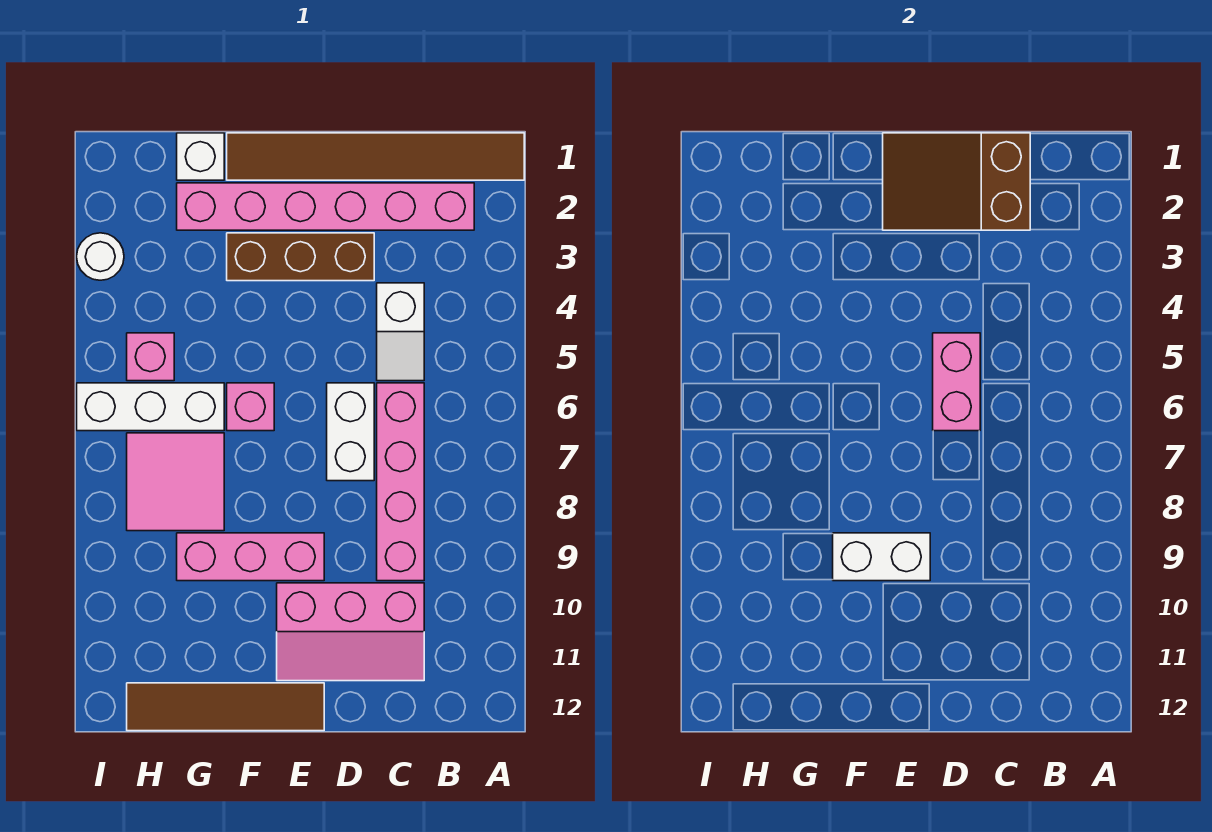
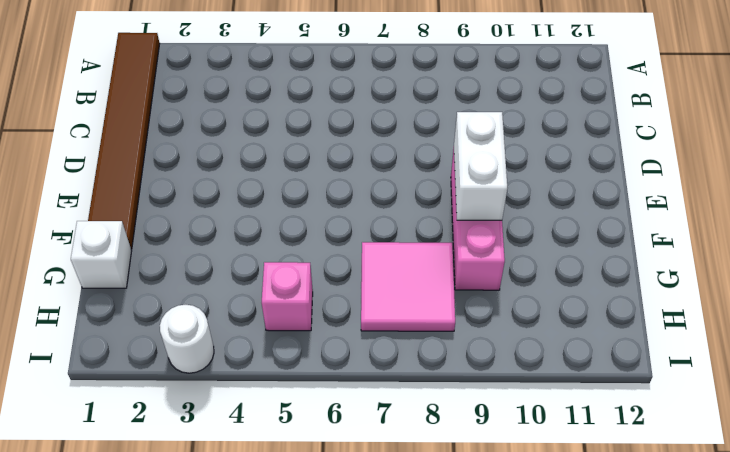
none -> pink brick B2:G2 level 1
none -> white slope C4:C5 level 1 top 4
none -> pink brick C6:C9 level 1

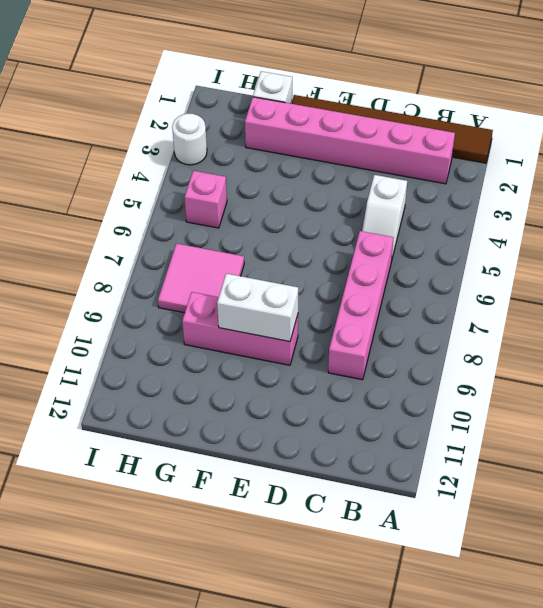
none -> pink slope C10:E11 level 1 top 10
none -> brown brick D3:F3 level 1
none -> white brick D6:D7 level 1

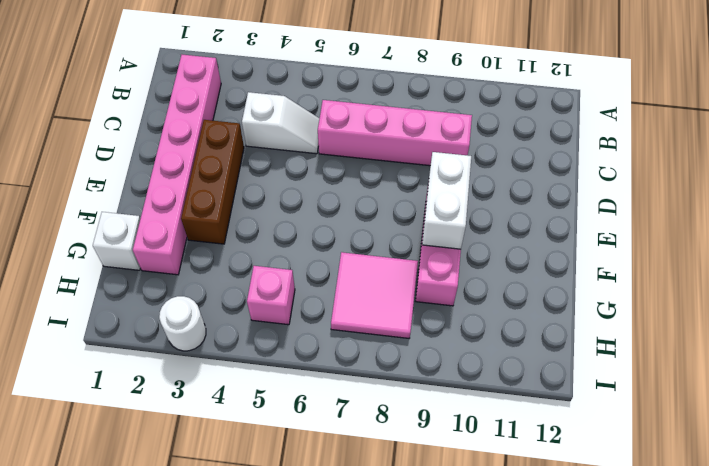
none -> brown tile A1:F1 level 1
none -> pink slope C10:E11 level 1 top 10
none -> white brick D6:D7 level 1

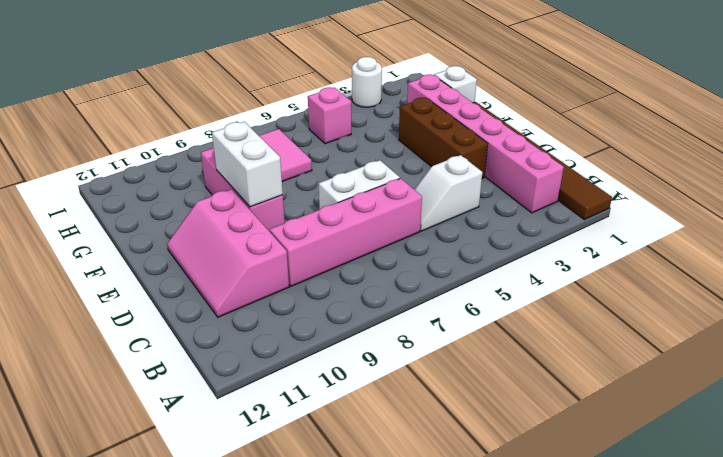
none -> brown tile E12:H12 level 1
none -> pink brick F6 level 1
none -> white brick G6:I6 level 1

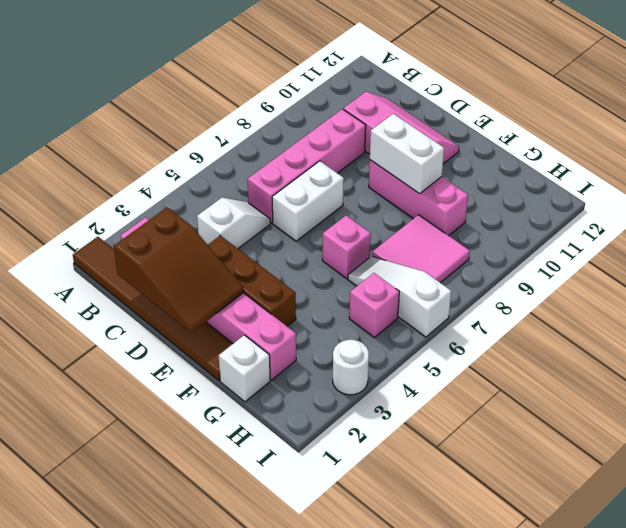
white slope G6:I6 level 1 top I -> white brick G6:I6 level 1
none -> brown tile E12:H12 level 1
none -> pink brick D5:D6 level 2

